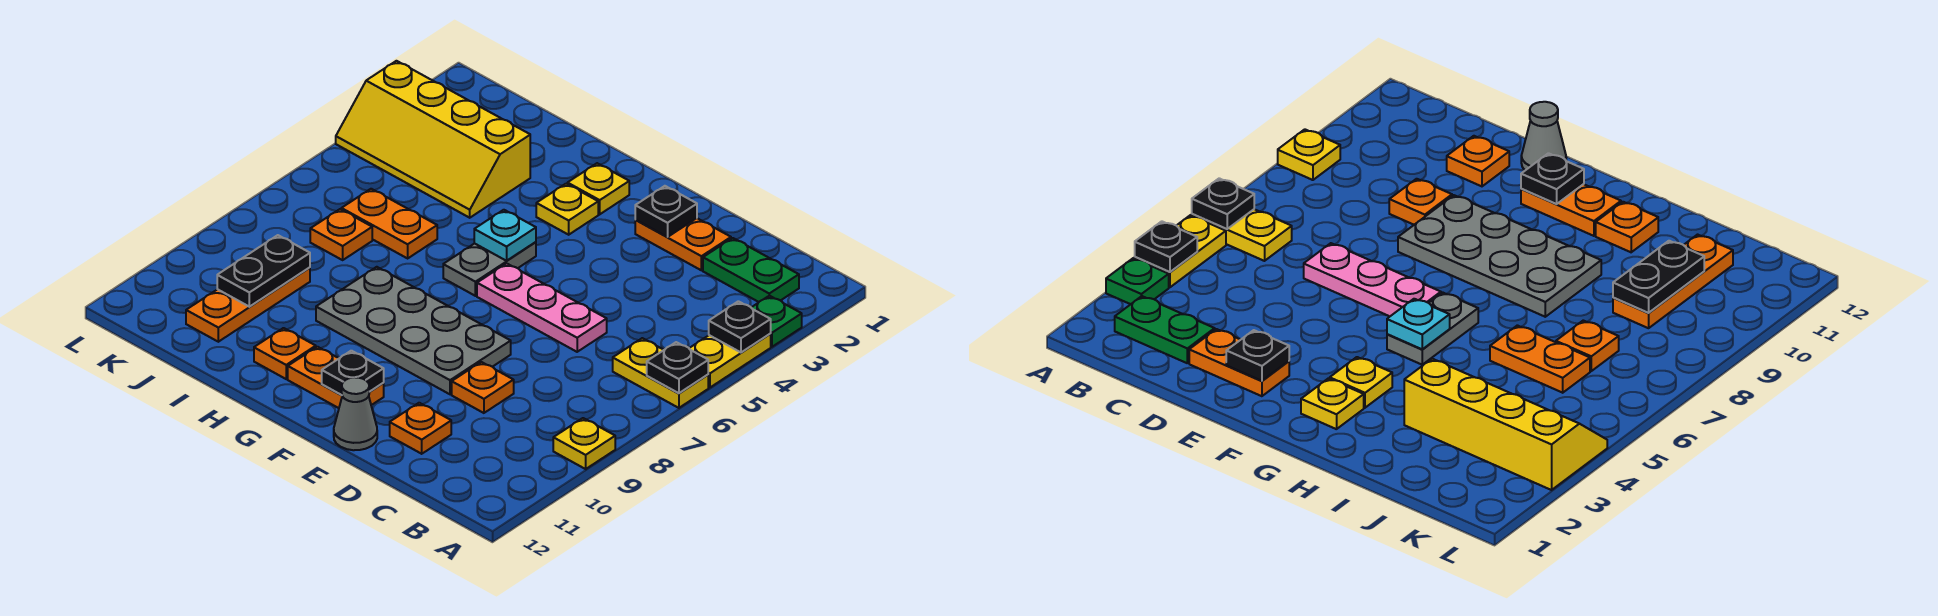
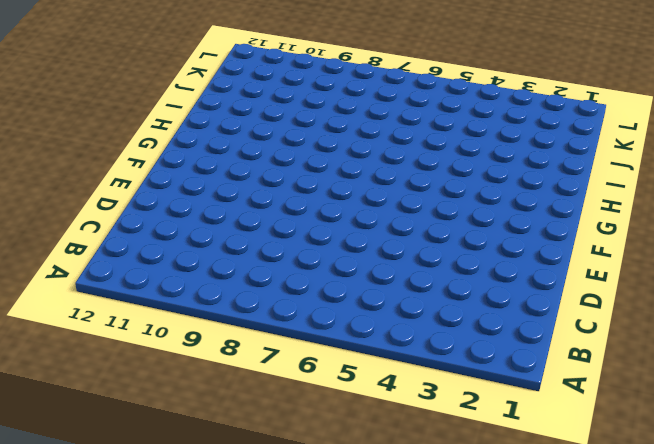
none -> green plate A3 level 1
none -> yellow plate A4:A5 level 1
none -> yellow plate A6:B6 level 1

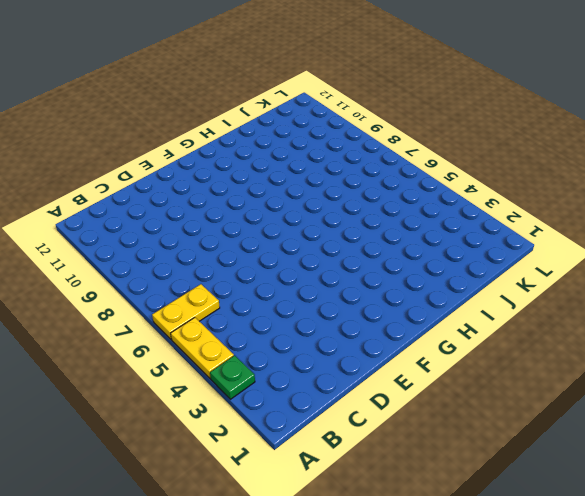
none -> yellow plate A9 level 1
none -> green plate B2:C2 level 1
none -> orange plate D2:E2 level 1

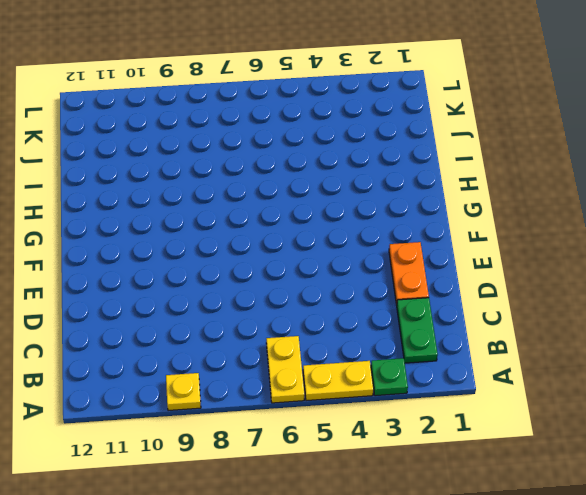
none -> pink plate D6:F6 level 1
none -> orange plate D9 level 1
none -> orange plate D11 level 1

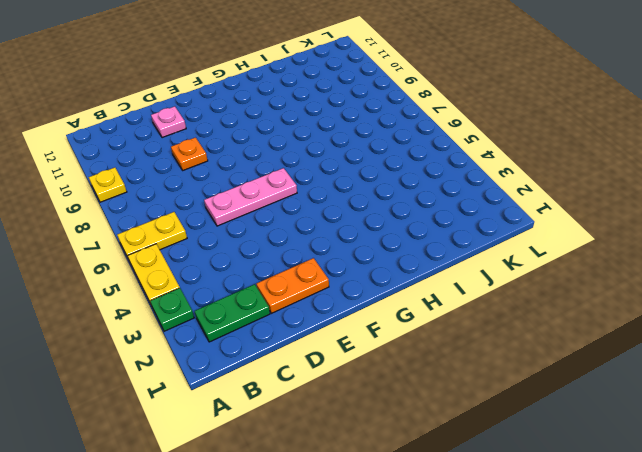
pink plate D11 level 1 -> orange plate D11 level 1
none -> grey plate E8:H9 level 1
none -> grey cone E12 level 1
none -> orange plate F11:G11 level 1

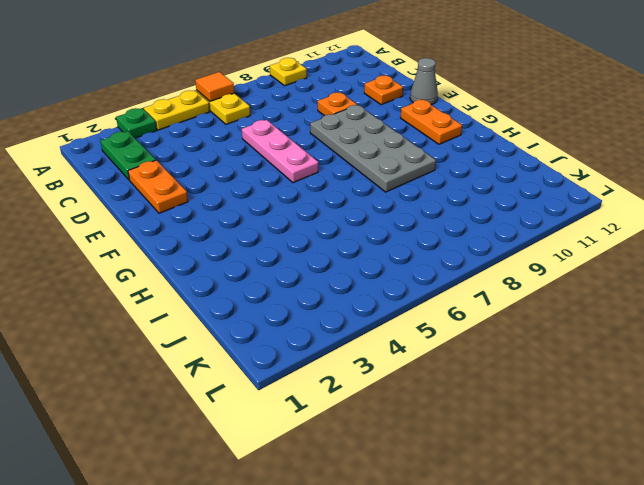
orange tile A6 level 2 -> black plate A6 level 2
none -> yellow plate G2 level 1
none -> yellow plate G3 level 1
none -> grey plate G5:G6 level 1

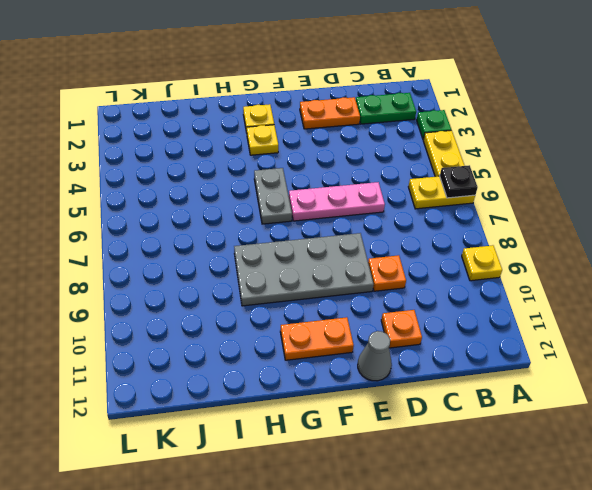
none -> orange plate H11 level 1
none -> yellow slope I3:L4 level 1 top 3
none -> orange plate I6:J6 level 1

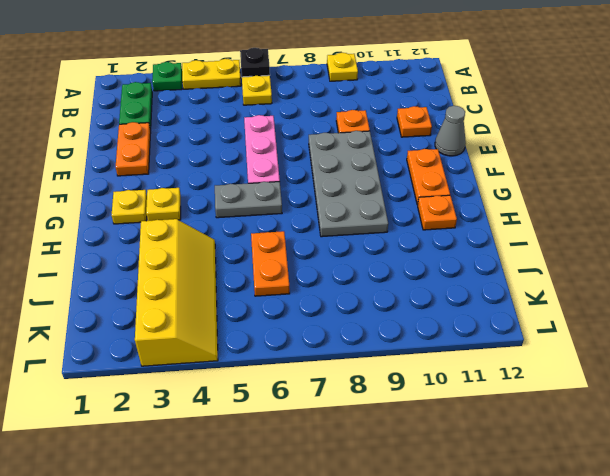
none -> orange plate J7 level 1
none -> orange plate J9:J11 level 1
none -> black plate A4 level 2

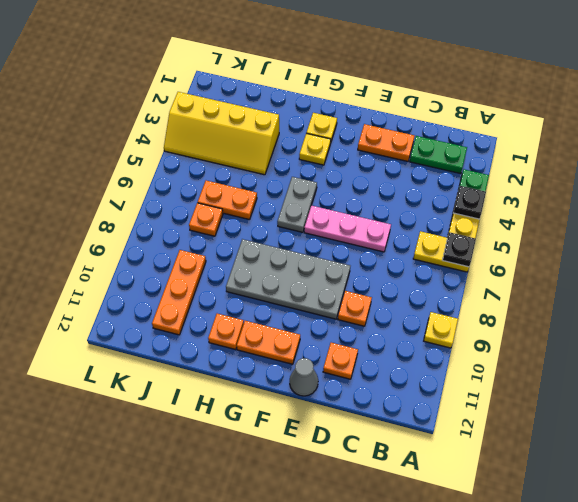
none -> black plate E2 level 2
none -> black plate F11 level 2
none -> cyan plate G5 level 2

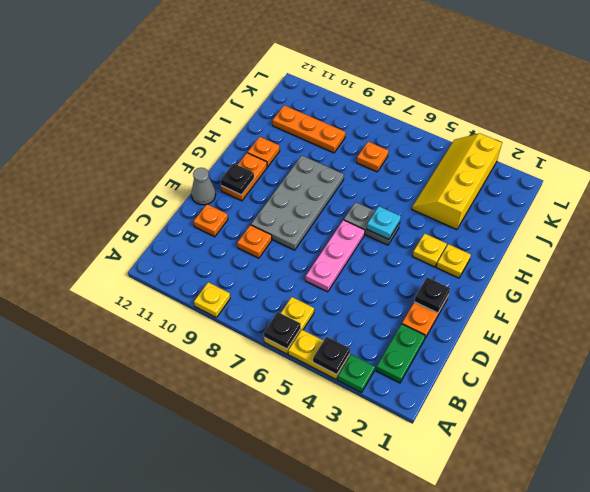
none -> orange plate I6:J6 level 1
none -> black plate J9:J10 level 2

